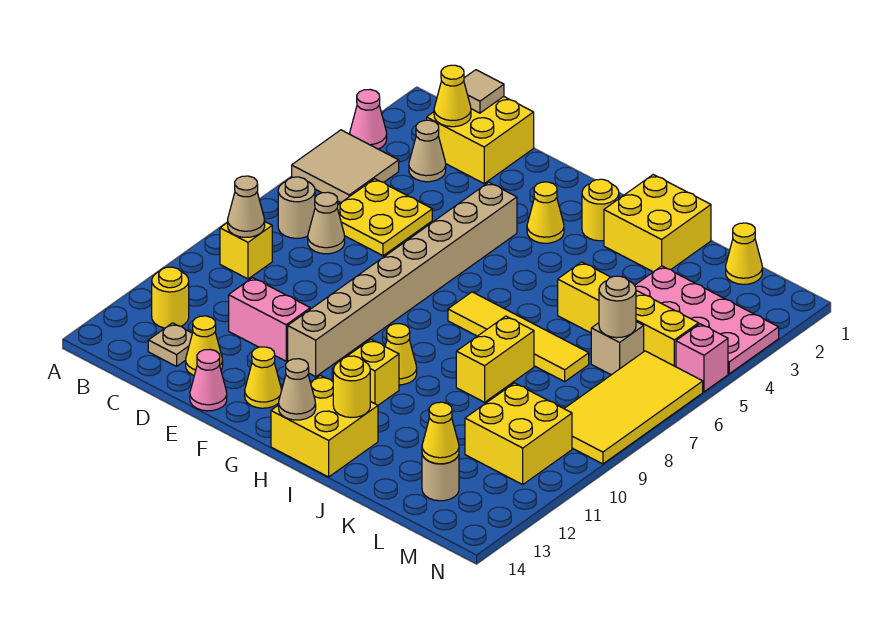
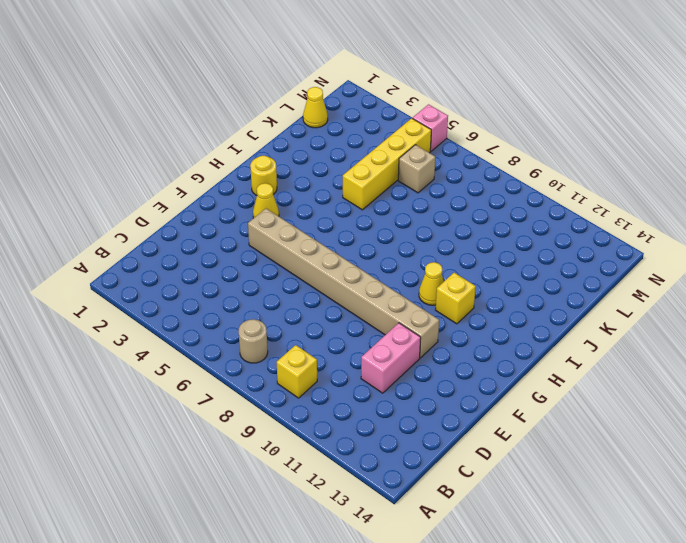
none -> pink cone A3 level 1
none -> tan tile A4:B5 level 1
none -> yellow round brick B12 level 1
none -> yellow brick C1:D2 level 1

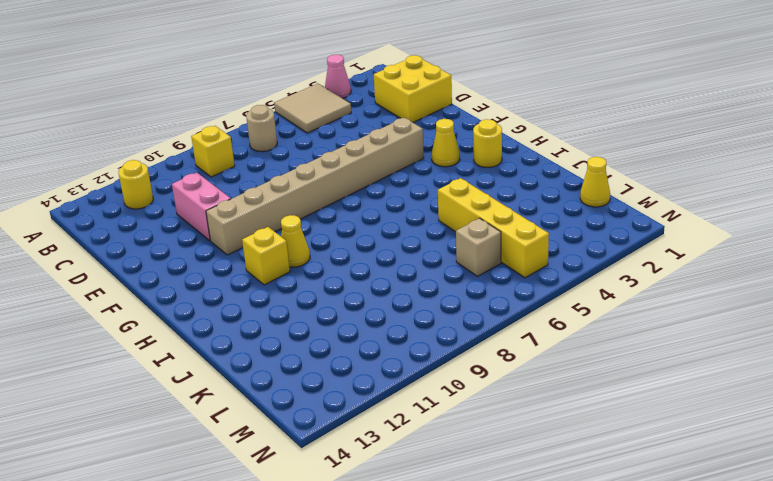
none -> tan cone C3 level 1
none -> yellow plate C5:D6 level 1
none -> tan cone C7 level 1
none -> tan plate C13 level 1

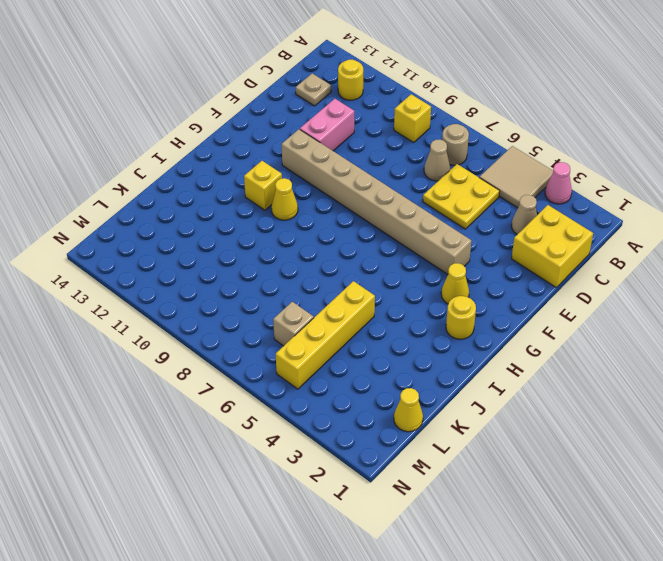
none -> yellow cone D13 level 1
none -> pink cone E14 level 1
none -> yellow cone F13 level 1
none -> yellow tile H7:K7 level 1

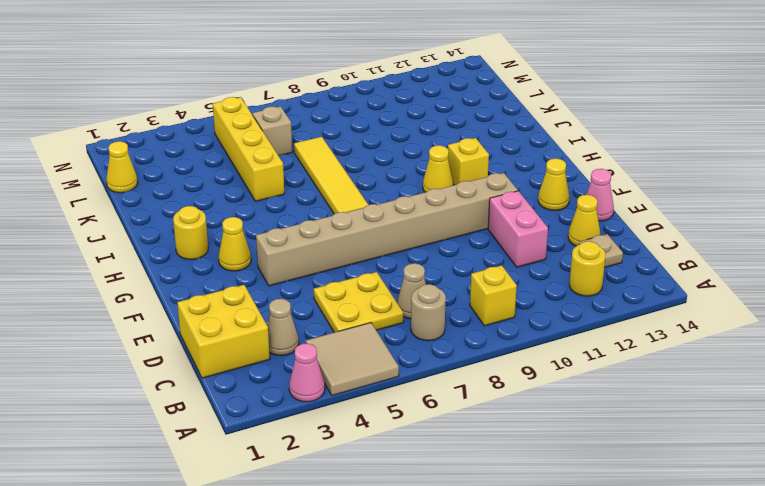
none -> yellow brick H13:I14 level 1
none -> yellow brick I1:J2 level 1
none -> yellow brick J8:J9 level 1
none -> pink plate K3:N4 level 1

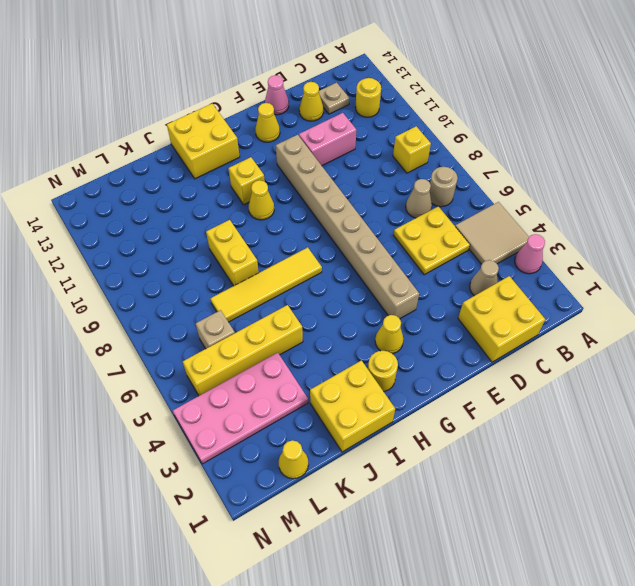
none -> yellow brick L10:M11 level 1
none -> tan round brick L13 level 1
none -> yellow tile M6:N9 level 1
none -> pink brick N5 level 1

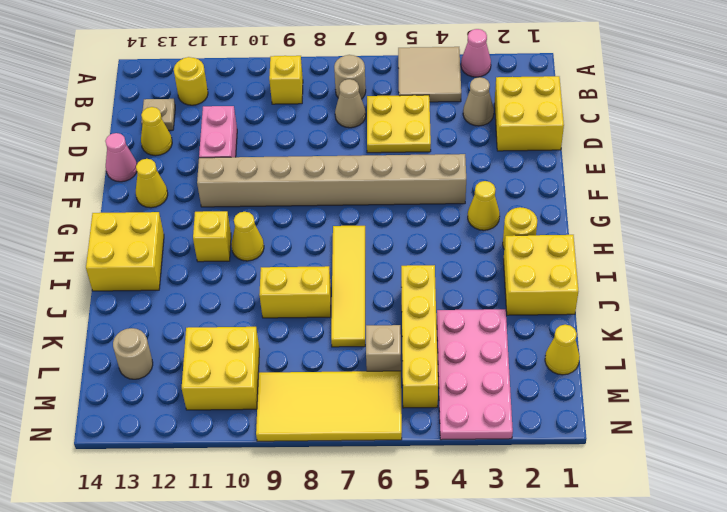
none -> pink brick N5 level 1
none -> tan cone B9 level 2
none -> tan tile C1 level 2
none -> yellow cone C2 level 2

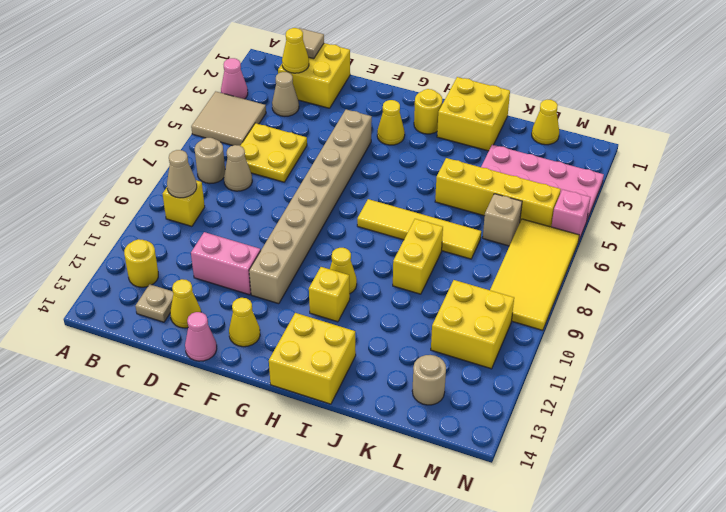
none -> tan cone H14 level 2
none -> yellow round brick I13 level 2
none -> tan round brick L6 level 2
none -> yellow cone L13 level 2

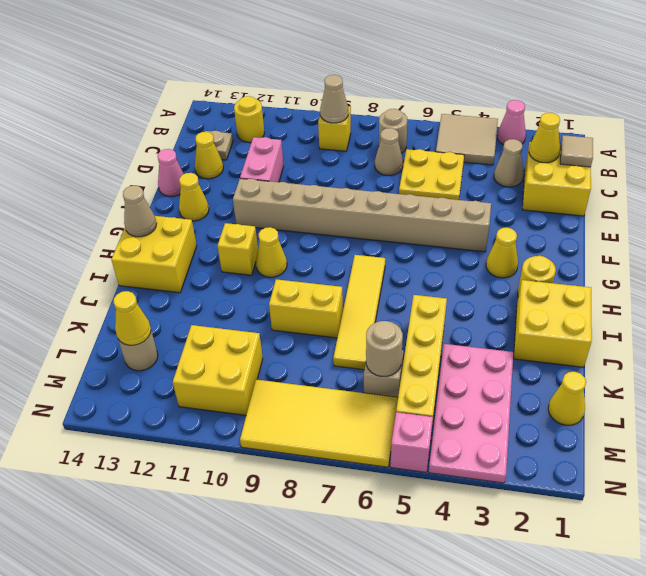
none -> yellow round brick I13 level 2

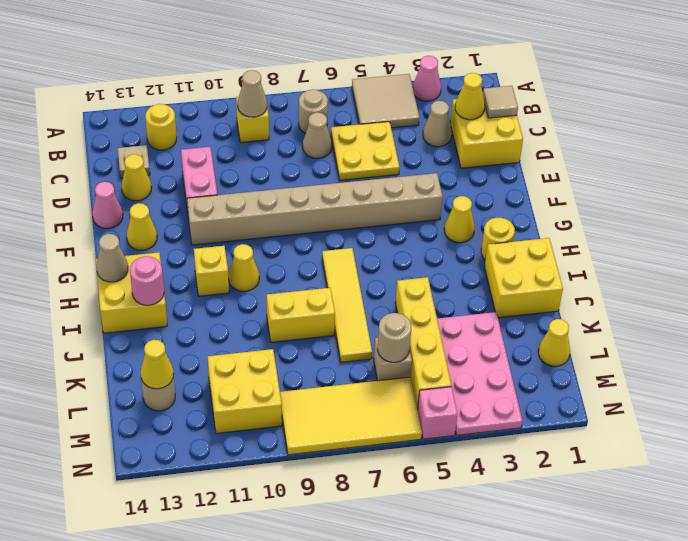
pink round brick I13 level 2 -> yellow round brick I13 level 2

